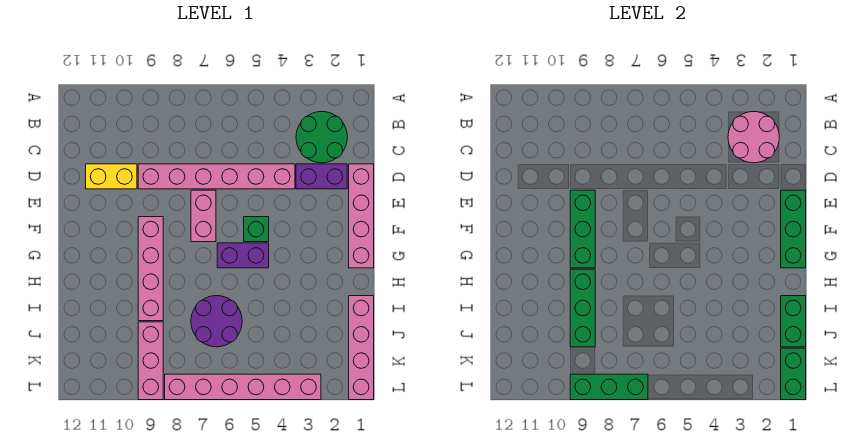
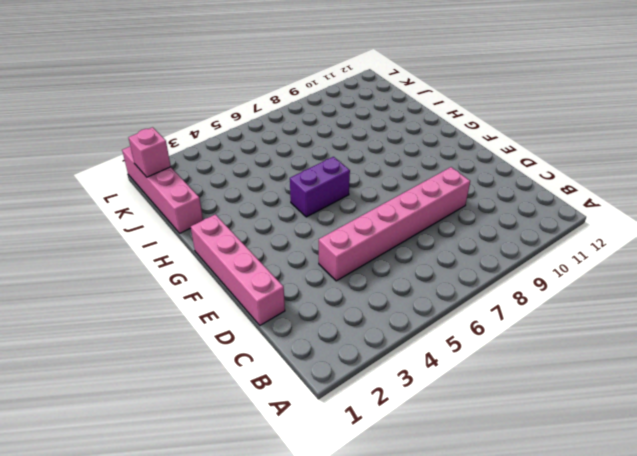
pink brick K1 level 2 -> green brick K1:L1 level 2
none -> green round brick B2:C3 level 1
none -> purple brick D2:D3 level 1
none -> yellow brick D10:D11 level 1

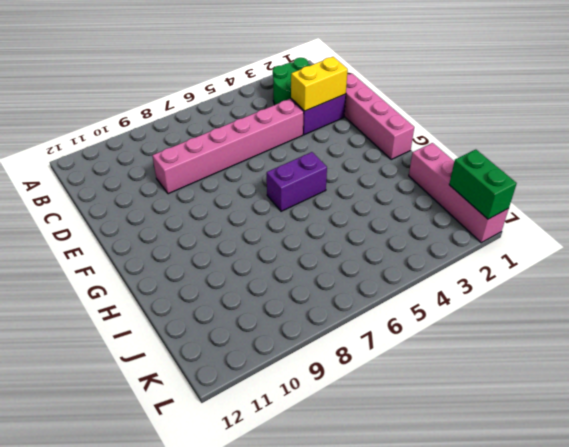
yellow brick D2:D3 level 2 -> yellow brick D10:D11 level 1
none -> pink brick E7:F7 level 1
none -> green brick F5 level 1
none -> pink brick F9:I9 level 1

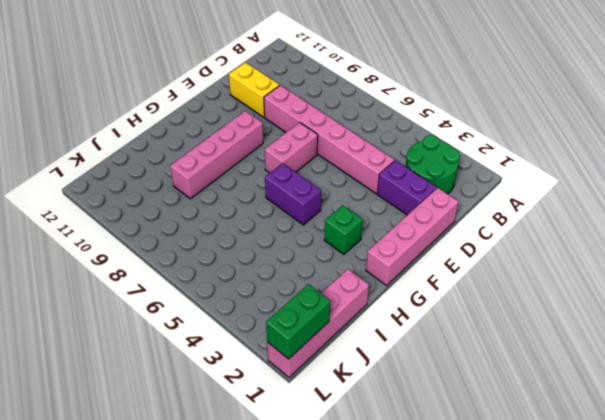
green brick G3 level 1 -> green brick F5 level 1
none -> purple round brick I6:J7 level 1
none -> pink brick J9:L9 level 1
none -> pink brick L3:L8 level 1

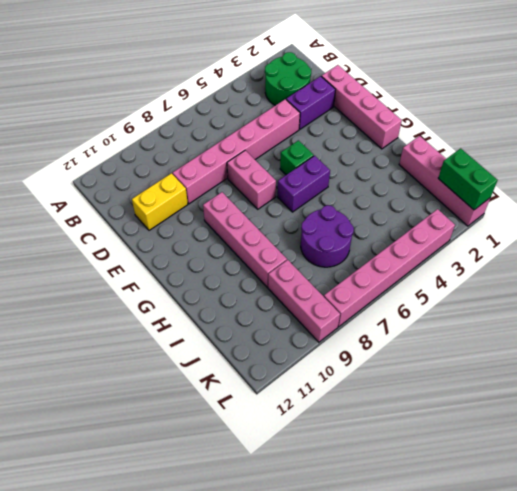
none -> pink round brick B2:C3 level 2
none -> green brick E1:G1 level 2
none -> green brick E9:G9 level 2

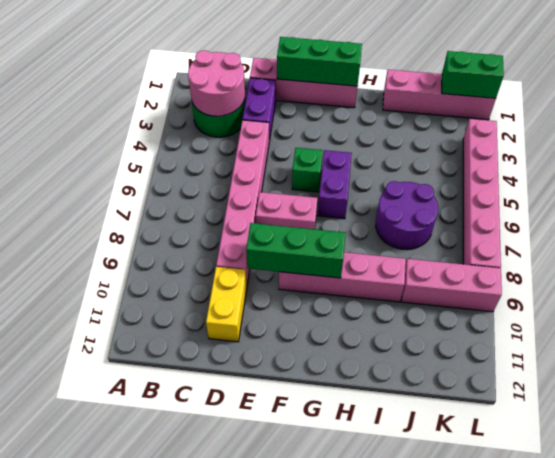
none -> green brick H9:J9 level 2
none -> green brick I1:J1 level 2
none -> green brick L7:L9 level 2

